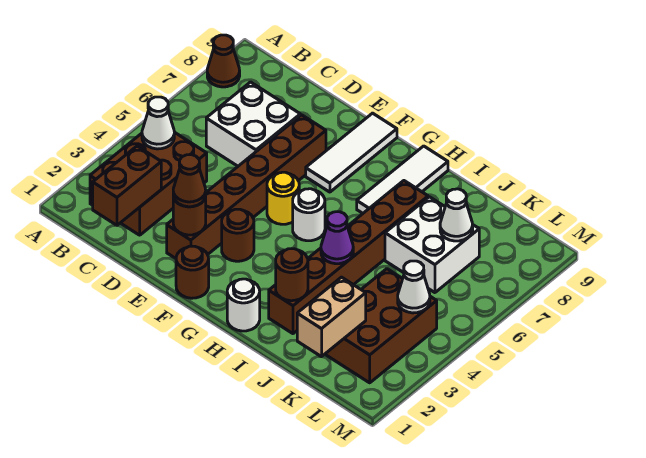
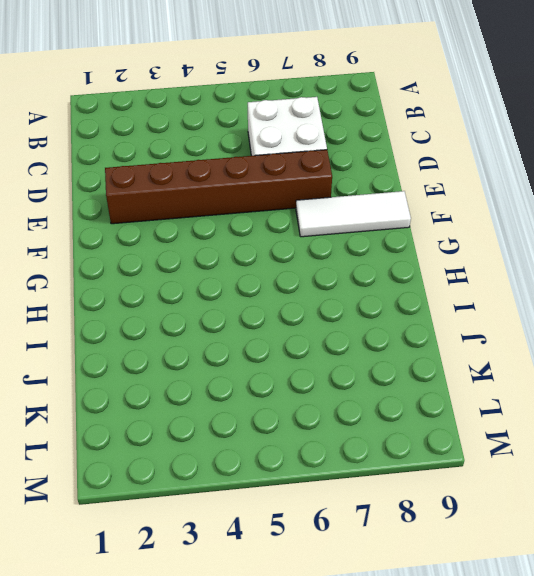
none -> brown cone A8 level 1
none -> brown brick B2:C4 level 1
none -> brown round brick F1 level 1

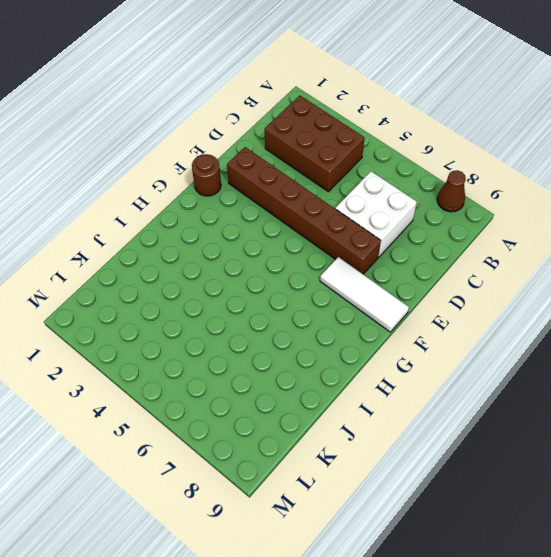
none -> brown round brick F3 level 1
none -> yellow round brick F5 level 1
none -> white round brick G5 level 1

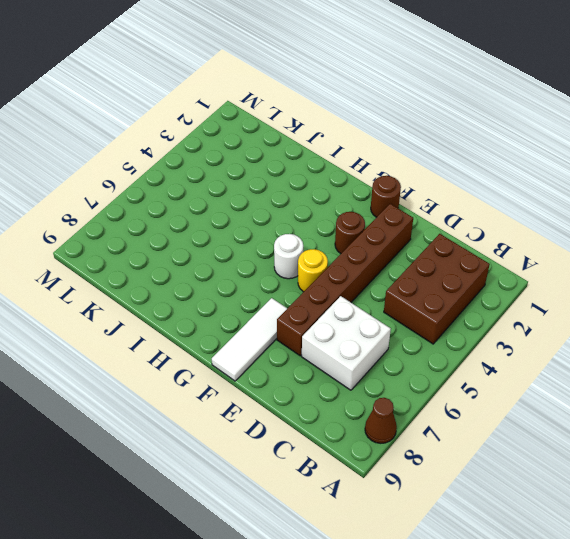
none -> white round brick H1 level 1
none -> white tile H7:H9 level 1
none -> brown brick I2:I7 level 1

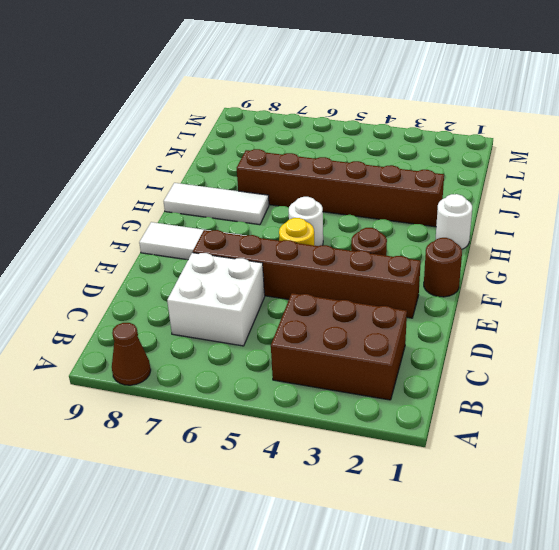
none -> white brick J6:K7 level 1
none -> brown brick K2:L4 level 1
none -> white cone B4 level 2

